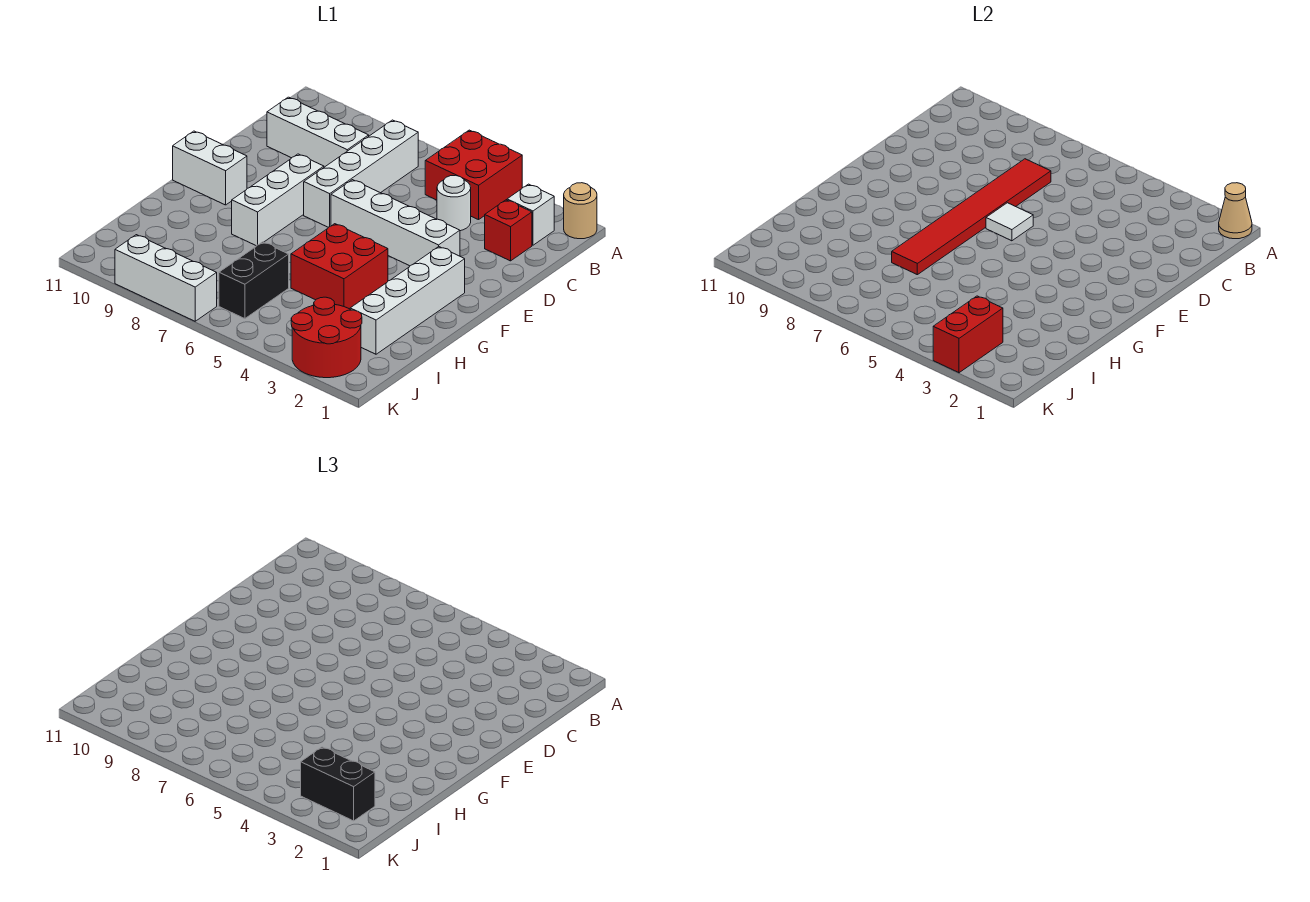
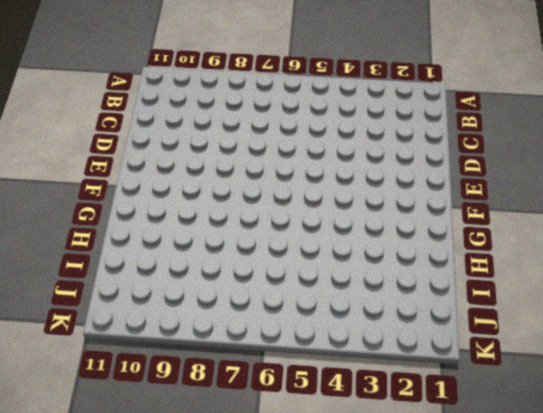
none -> tan round brick A1 level 1
none -> red brick A4:B5 level 1
none -> white brick B2 level 1

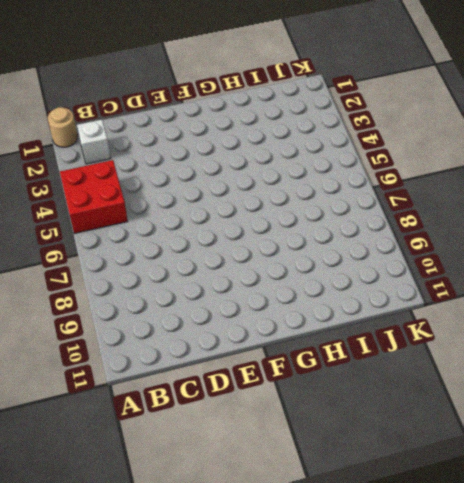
none -> white brick B7:E7 level 1
none -> red brick C2 level 1
none -> white round brick C4 level 1

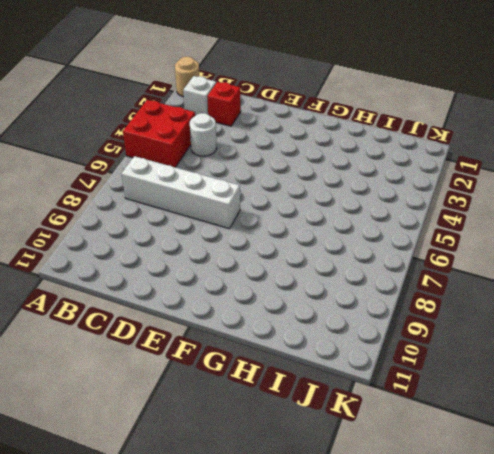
none -> white brick C8:C10 level 1
none -> white brick E3:E6 level 1
none -> white brick E8:G8 level 1

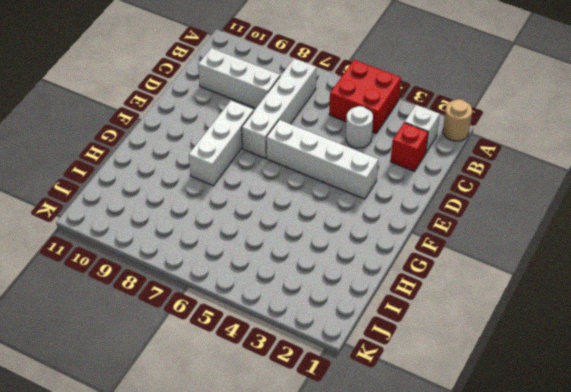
none -> white brick F2:I2 level 1
none -> white brick F10:F11 level 1
none -> red brick G4:H5 level 1

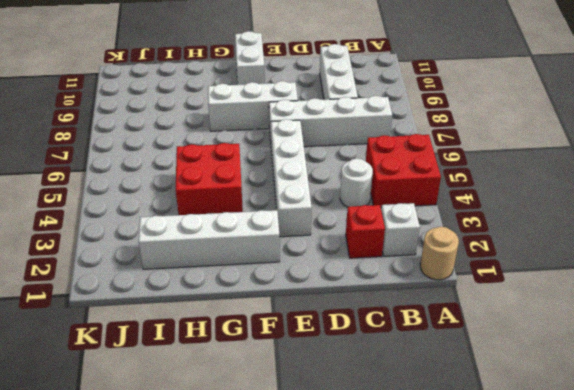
none -> black brick I6:J6 level 1
none -> red round brick J2:K3 level 1
none -> white brick K7:K9 level 1

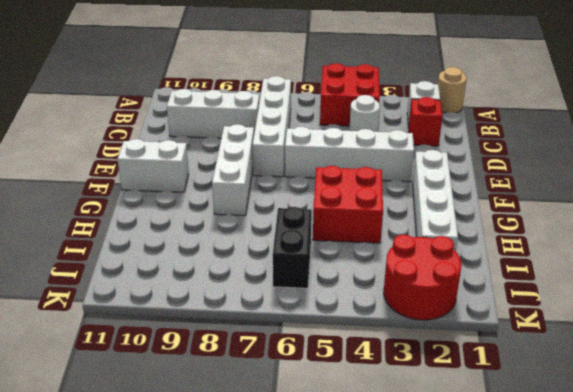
none -> white brick K7:K9 level 1
none -> tan cone A1 level 2
none -> red tile C7:H7 level 2

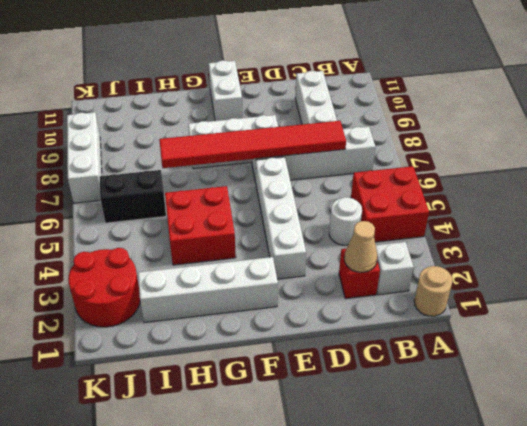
tan cone C2 level 2 -> tan cone A1 level 2
none -> white tile E6 level 2
none -> red brick J3:K3 level 2
none -> black brick J2:J3 level 3

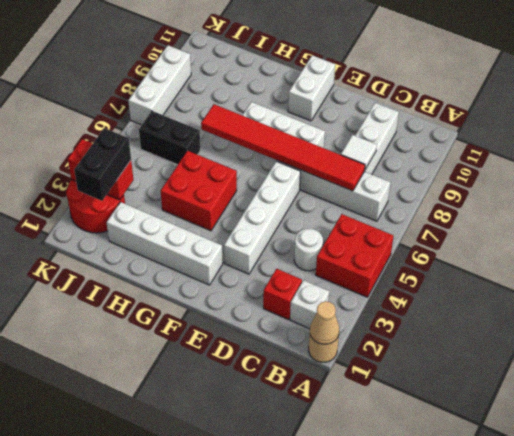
white tile C8 level 2 -> white tile E6 level 2

